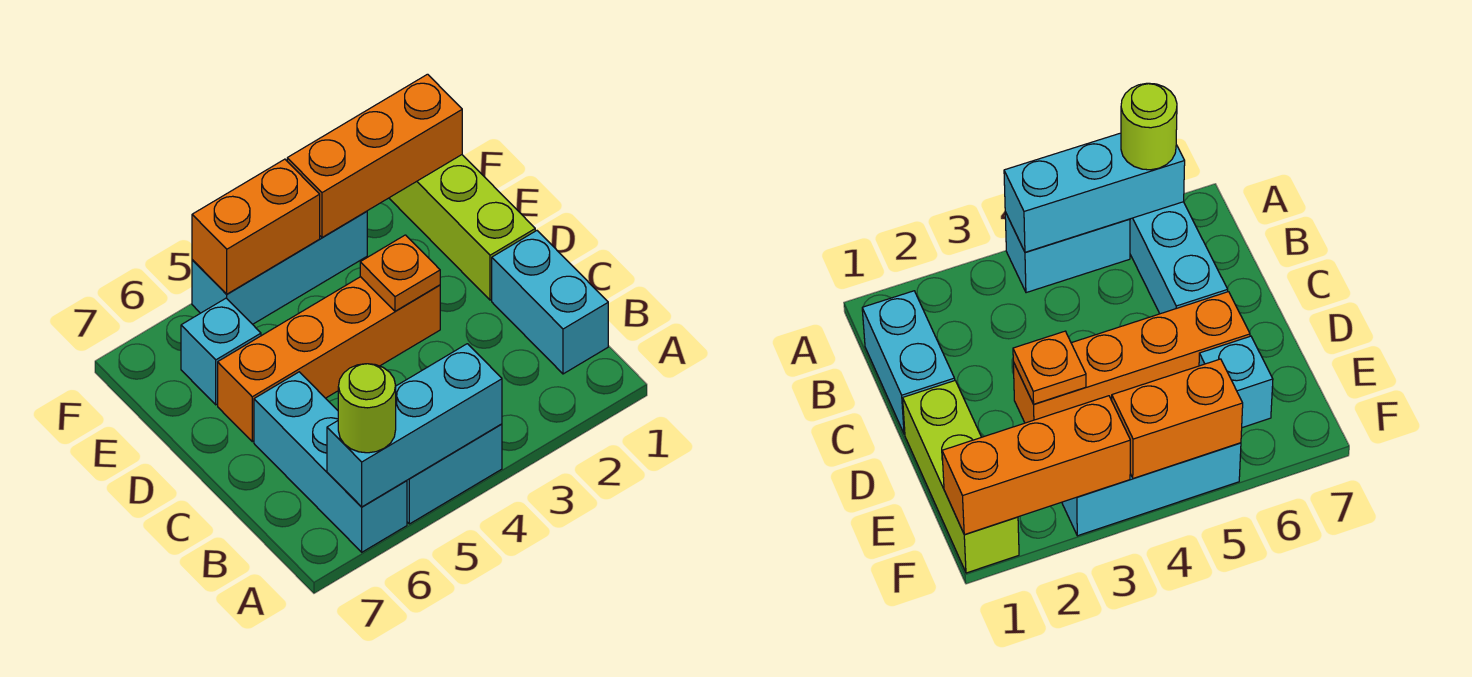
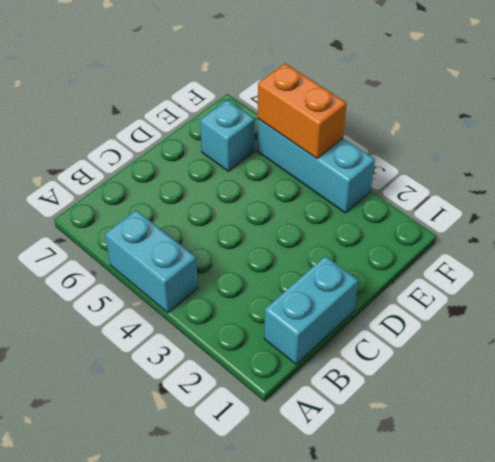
none -> cyan brick A6:C6 level 1
none -> lime brick D1:F1 level 1
none -> orange brick D3:D6 level 1

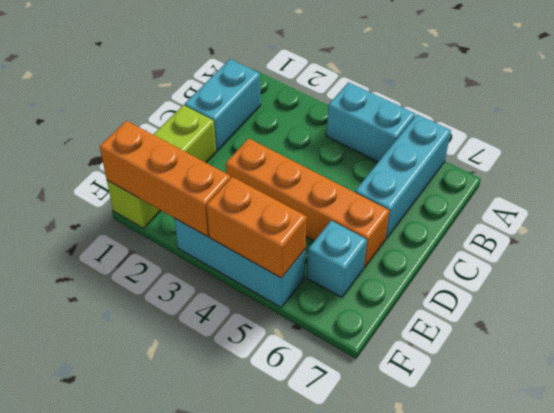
none -> cyan brick A4:A6 level 2
none -> orange plate D3 level 2
none -> lime round brick A6 level 3

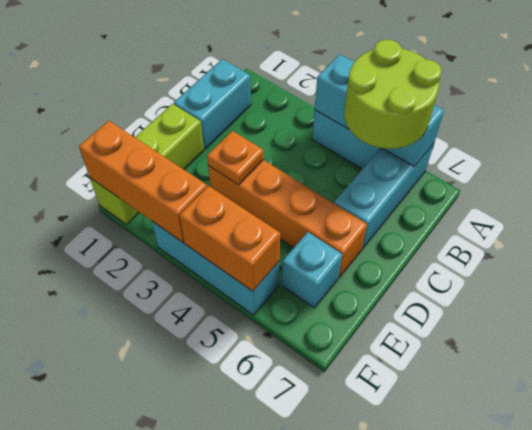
lime round brick A5:B6 level 3 -> lime round brick A6 level 3

